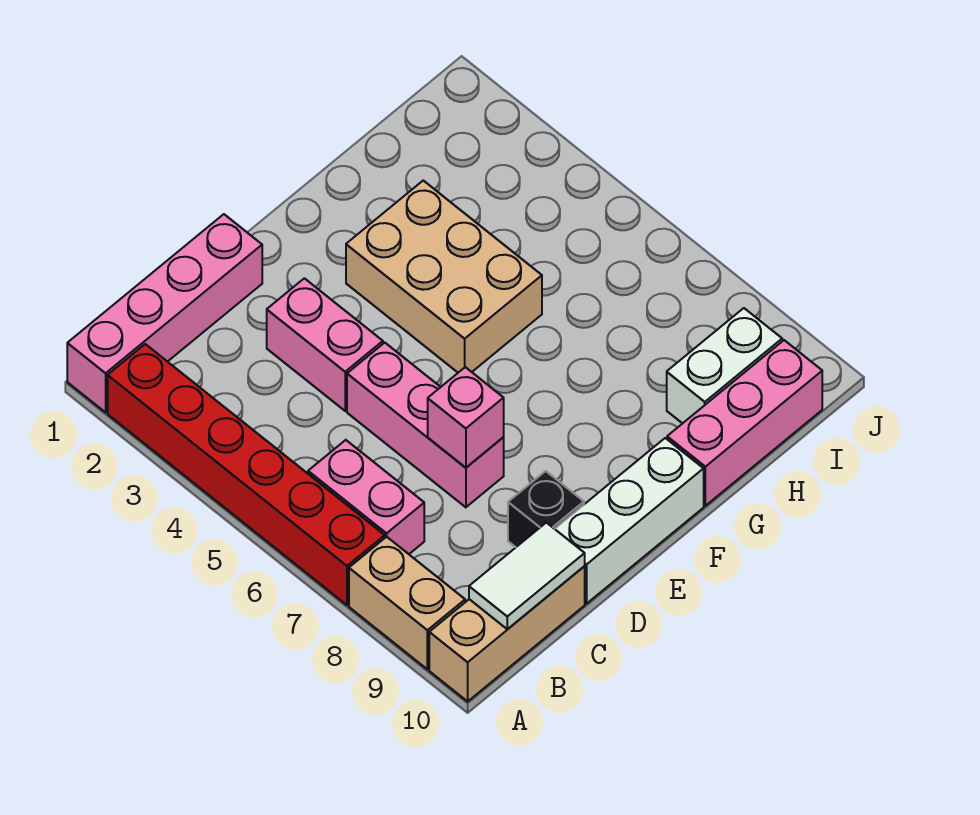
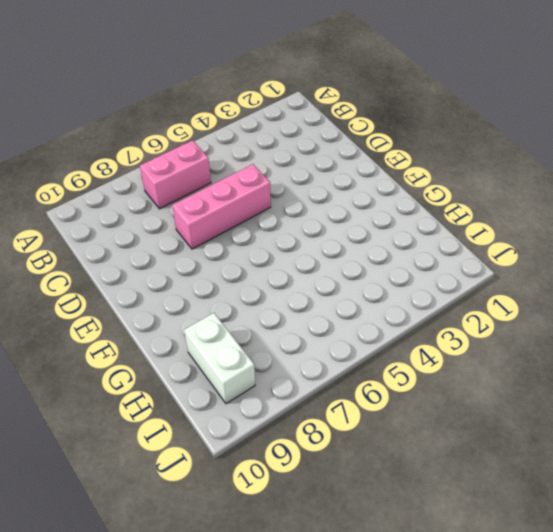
none -> pink brick A1:D1 level 1
none -> red brick A2:A7 level 1
none -> tan brick A8:A9 level 1

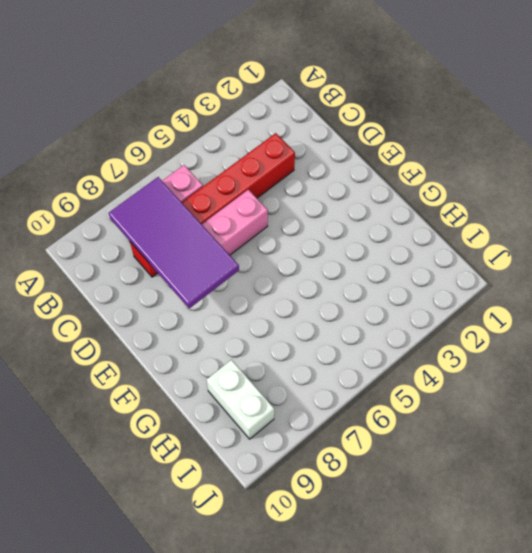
purple tile B7:E8 level 2 -> pink brick D7 level 2
red brick C3:C8 level 1 -> red brick A2:A7 level 1
none -> pink brick A1:D1 level 1
none -> tan brick A8:A9 level 1
none -> tan brick A10:C10 level 1

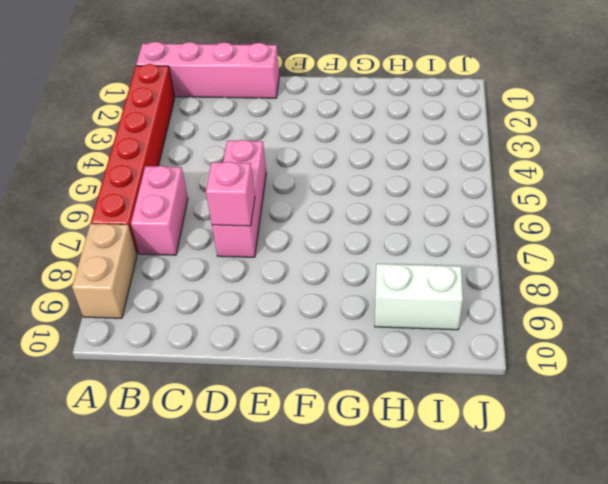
none -> tan brick A10:C10 level 1
none -> pink brick D3:D4 level 1
none -> black brick D9 level 1

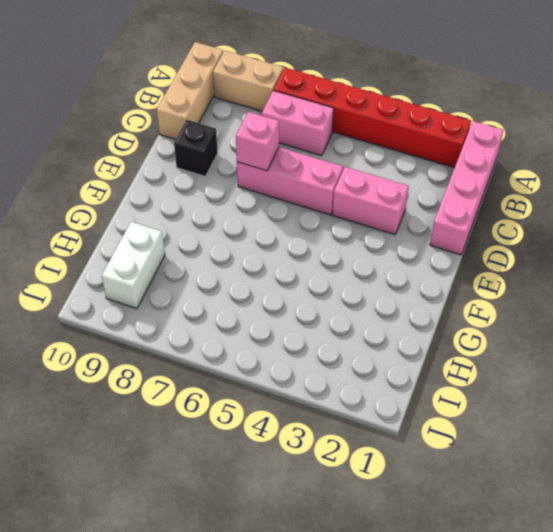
none -> white brick D10:F10 level 1
none -> tan brick F3:G5 level 1
none -> pink brick G10:I10 level 1

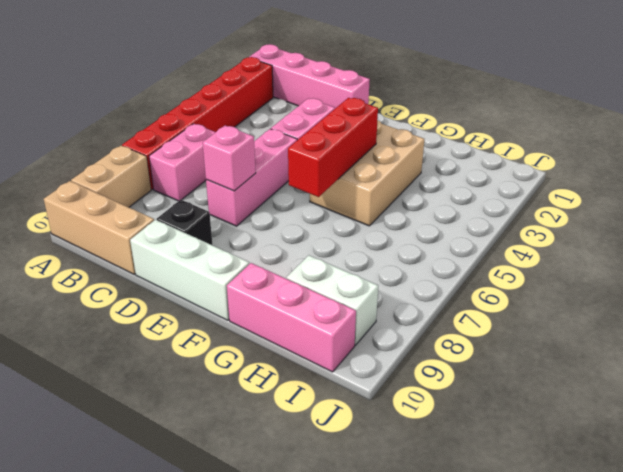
red brick F4:F6 level 2 -> none
none -> white tile B10:C10 level 2

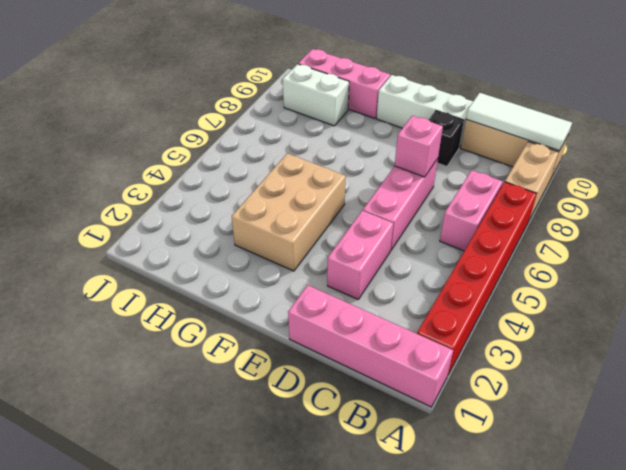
white tile A10:C10 level 2 -> white tile B10:C10 level 2

